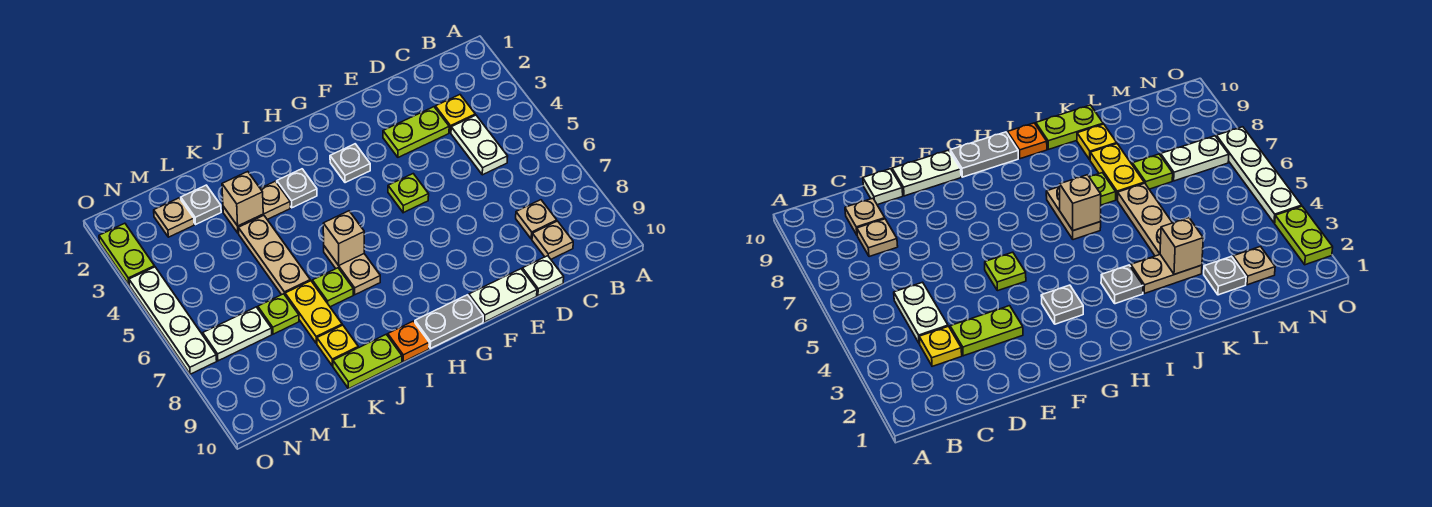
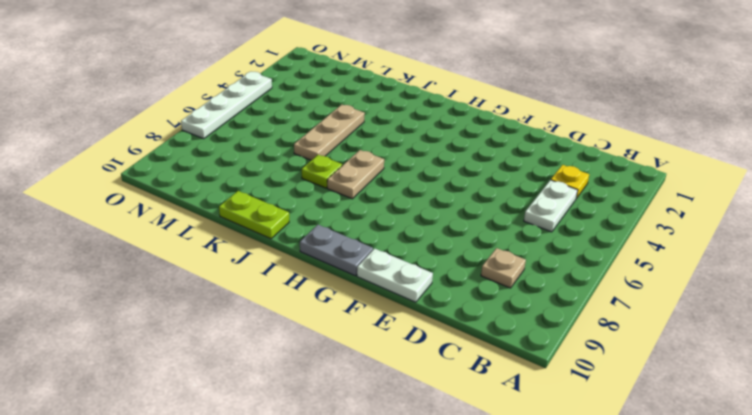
none -> tan plate C9 level 1
none -> lime plate D3:E3 level 1
none -> white plate D10 level 1

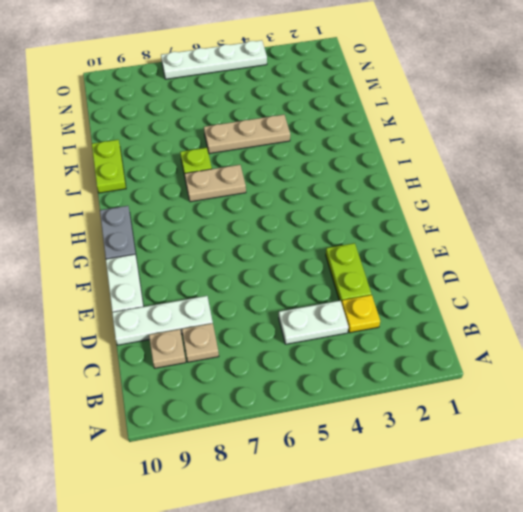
white plate D8:D10 level 1 -> white plate D10 level 1
none -> lime plate F5 level 1
none -> grey plate G3 level 1
none -> grey plate I3 level 1

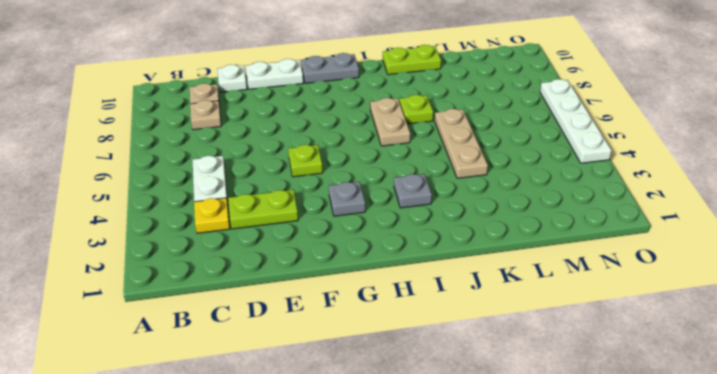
none -> orange plate I10 level 1
none -> tan plate J3:K3 level 1
none -> yellow plate K7:K8 level 1

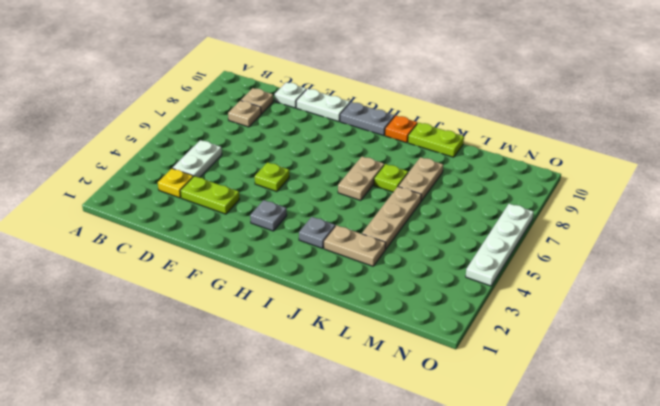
tan plate K7:K8 level 1 -> yellow plate K7:K8 level 1
none -> yellow plate K9 level 1
none -> grey plate L2 level 1
none -> lime plate L7 level 1

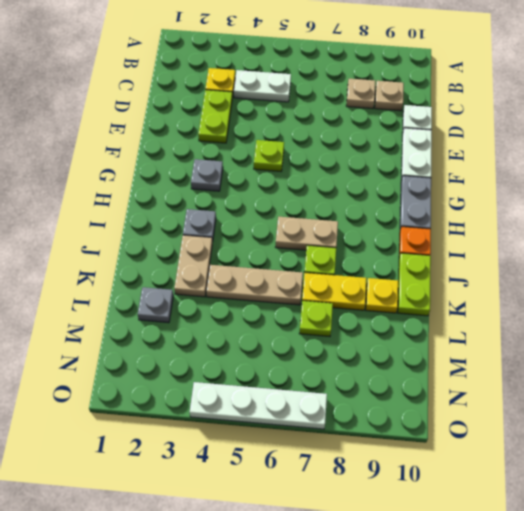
none -> tan plate M2 level 1
none -> white plate M7:N7 level 1
none -> lime plate O2:O3 level 1

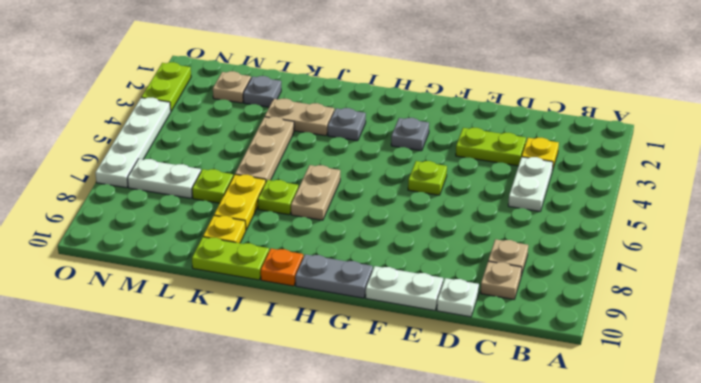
none -> tan brick I6 level 2
none -> tan brick K3 level 2

